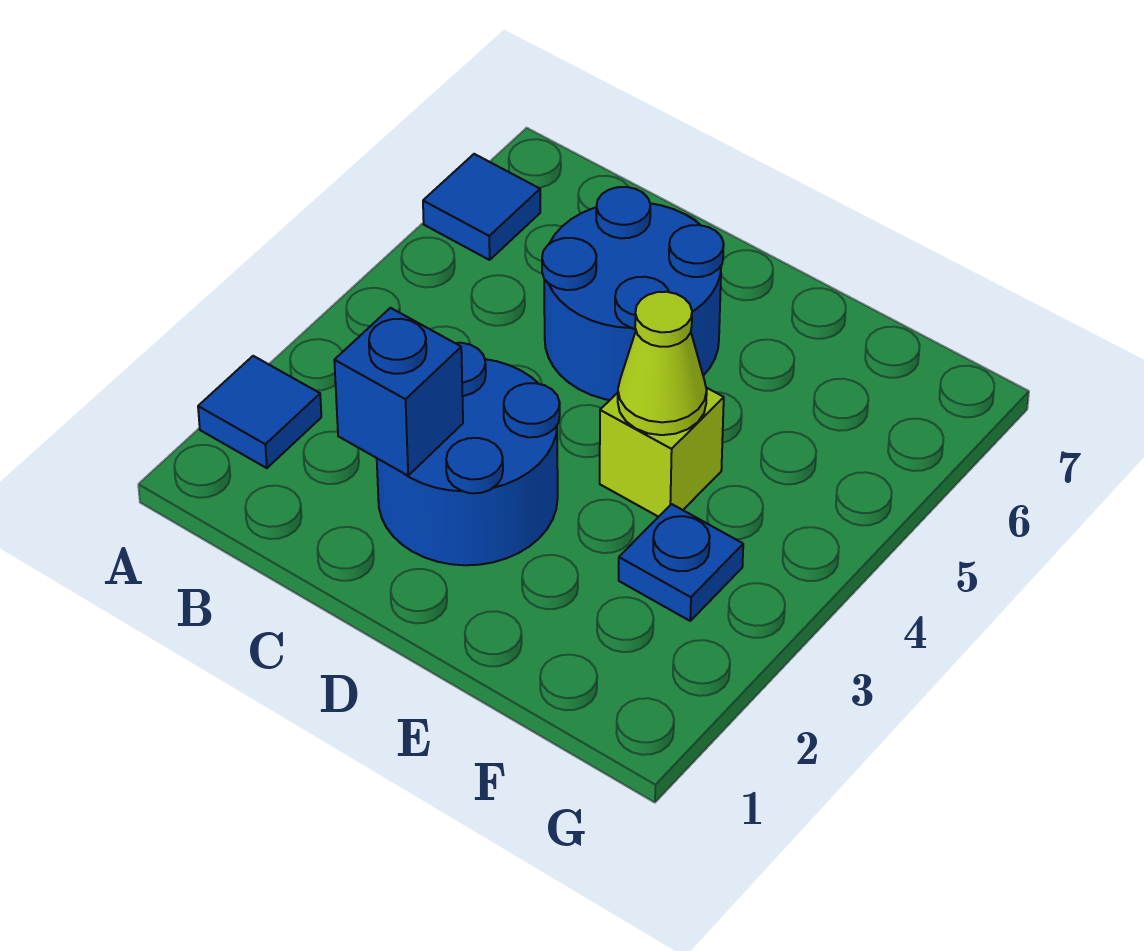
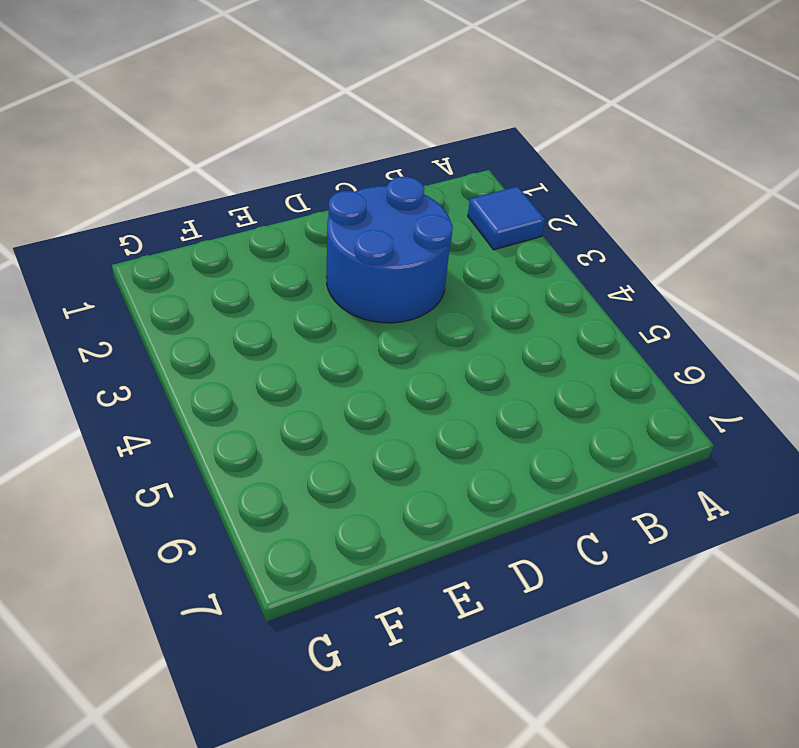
none -> blue tile A6 level 1
none -> blue round brick C5:D6 level 1

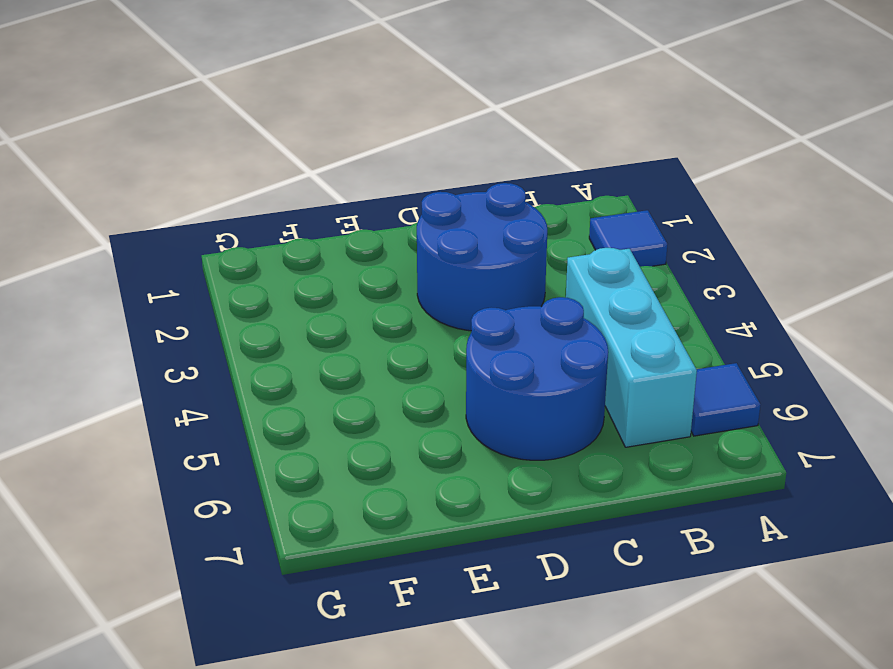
cyan brick B4:B6 level 1 -> none
none -> lime brick E4 level 1
none -> blue plate F3 level 1

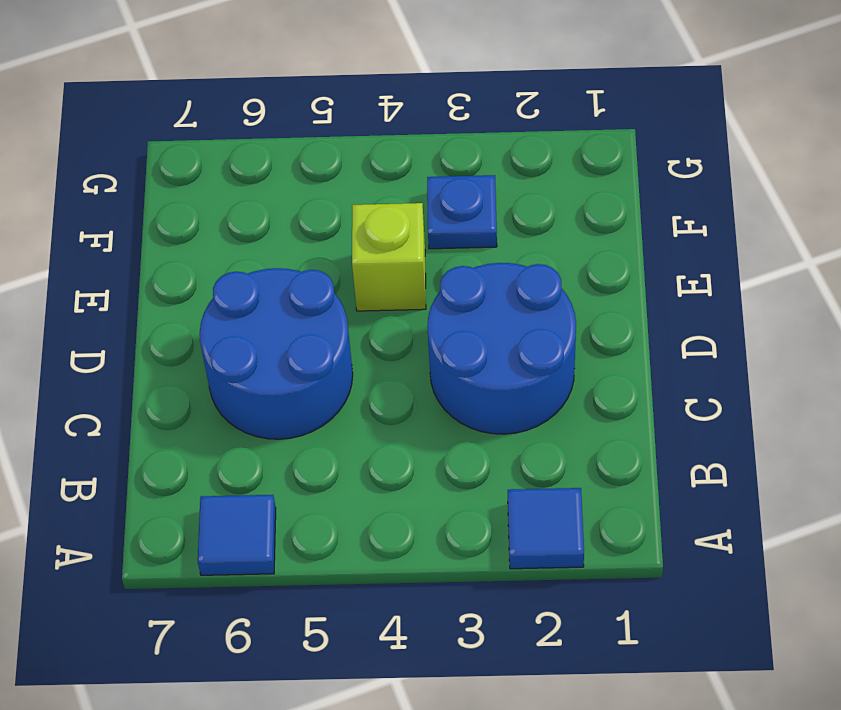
none -> blue brick C2 level 2
none -> lime cone E4 level 2

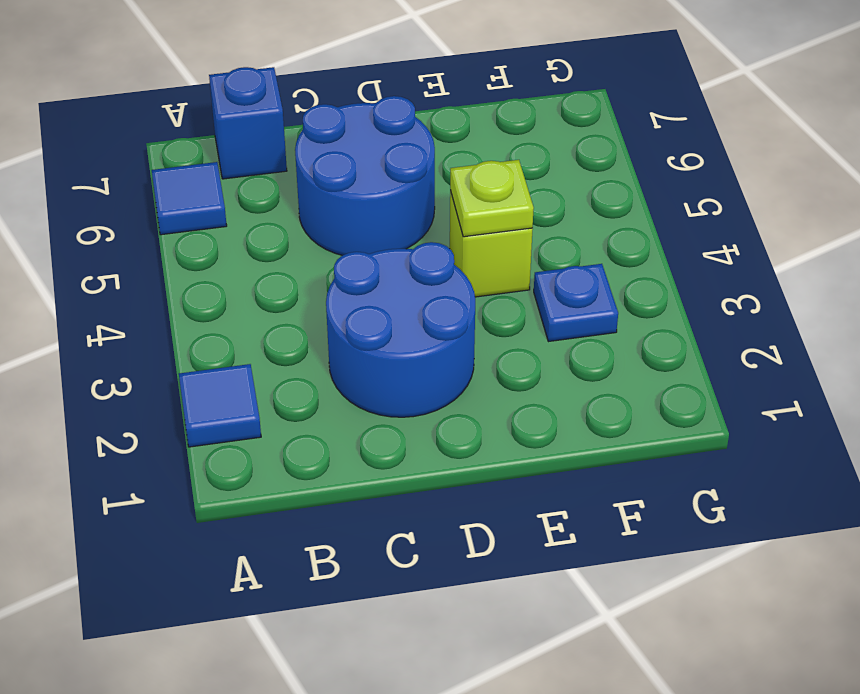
blue brick B7 level 1 -> blue brick C2 level 2
lime plate E4 level 2 -> lime cone E4 level 2

